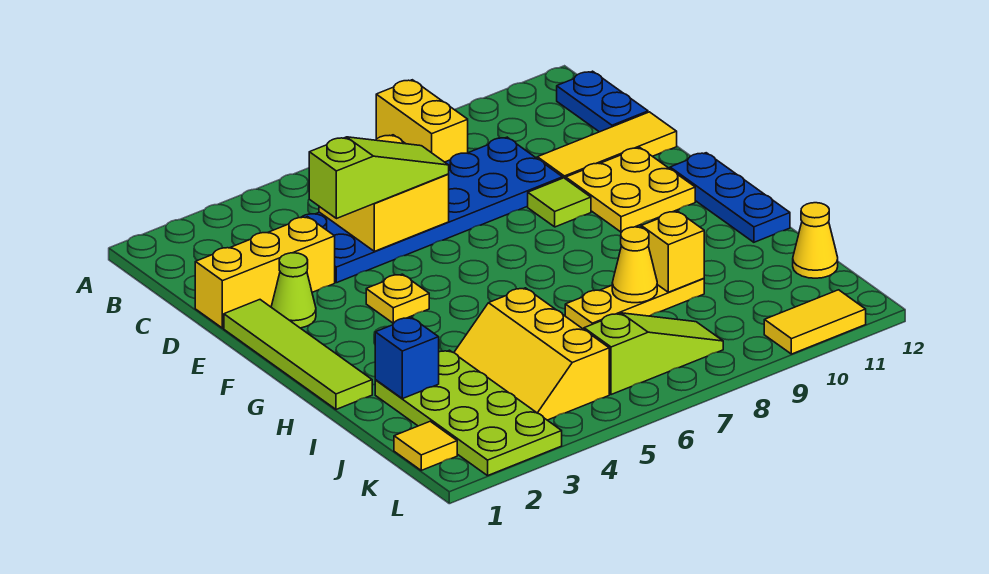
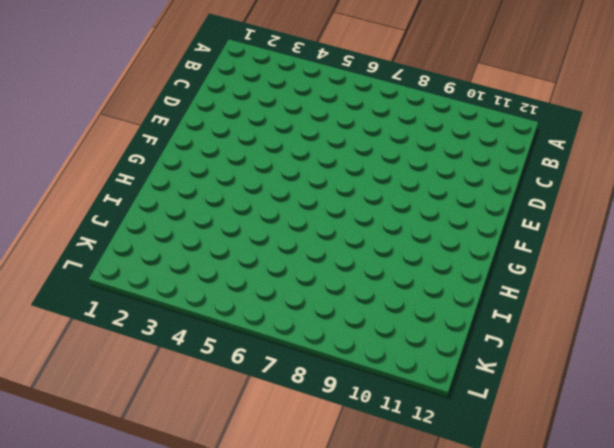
none -> yellow brick A8:B8 level 1
none -> blue plate B12:C12 level 1
none -> blue plate C4:D9 level 1

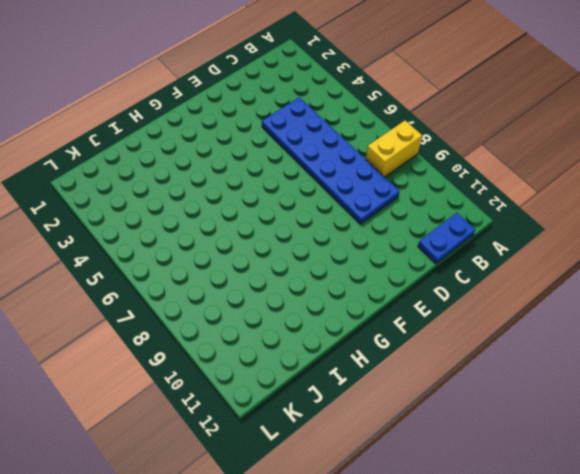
none -> yellow brick D1:D3 level 1
none -> yellow tile D10:D12 level 1
none -> lime tile E1:H1 level 1

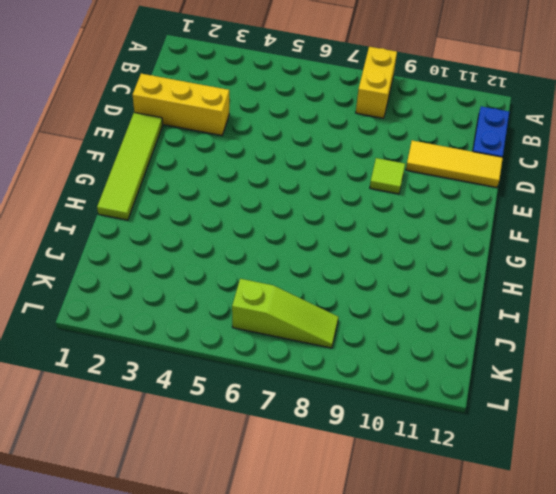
none -> blue plate C4:D9 level 1
none -> lime cone E2 level 1
none -> yellow plate E10:F11 level 1

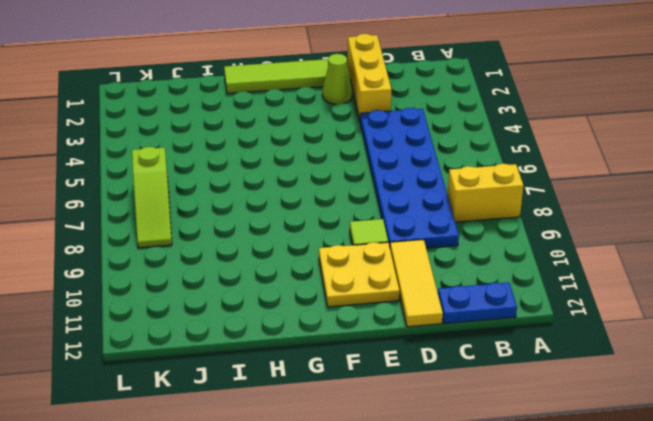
none -> yellow plate F4 level 1
none -> blue plate F12:H12 level 1
none -> lime plate I2:L3 level 1

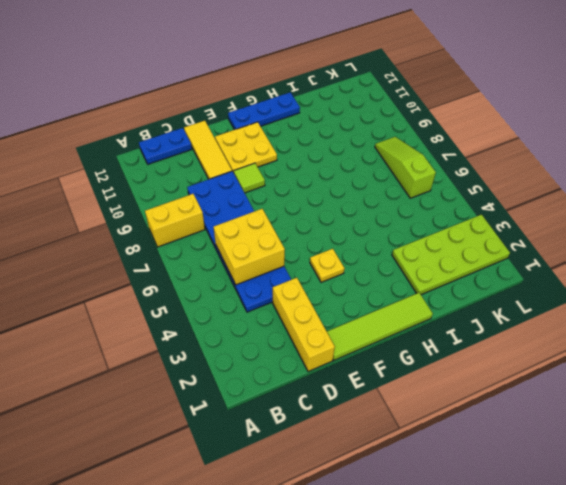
none -> lime cone E2 level 1
none -> yellow slope I4:K5 level 1 top 5
none -> yellow plate I7:I9 level 1

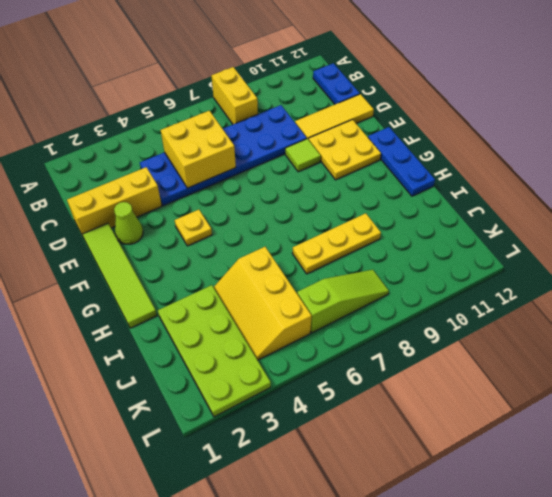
none -> yellow cone J12 level 1
none -> yellow tile K1 level 1
none -> yellow tile L10:L11 level 1

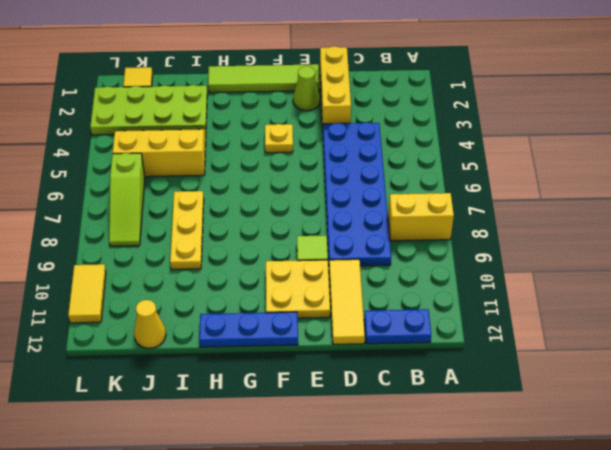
none -> yellow brick C5:D6 level 2
none -> blue brick I2 level 2
none -> yellow cone I8 level 2

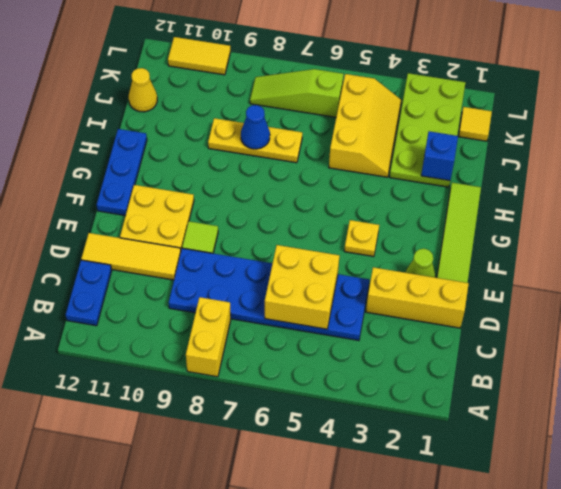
blue cone I8 level 2 -> yellow cone I8 level 2
none -> yellow brick I9 level 2
none -> lime slope D4:D6 level 3 top 4

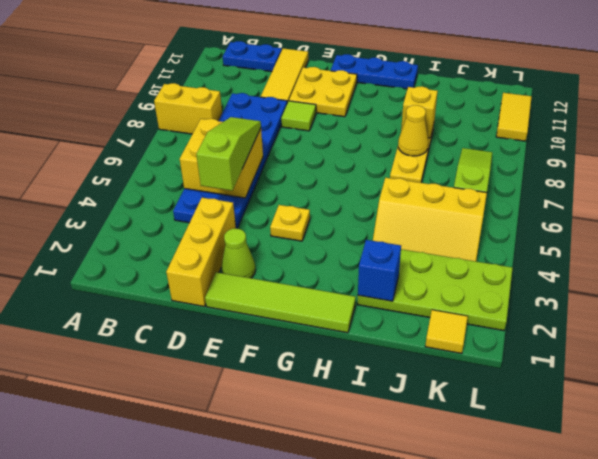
none -> yellow cone J12 level 1

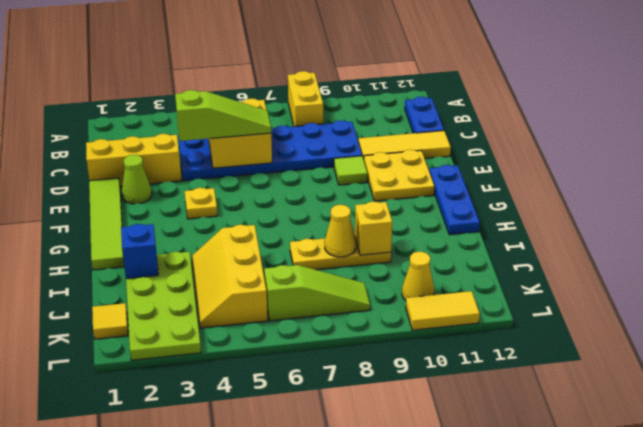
yellow cone K10 level 1 -> yellow cone J12 level 1

